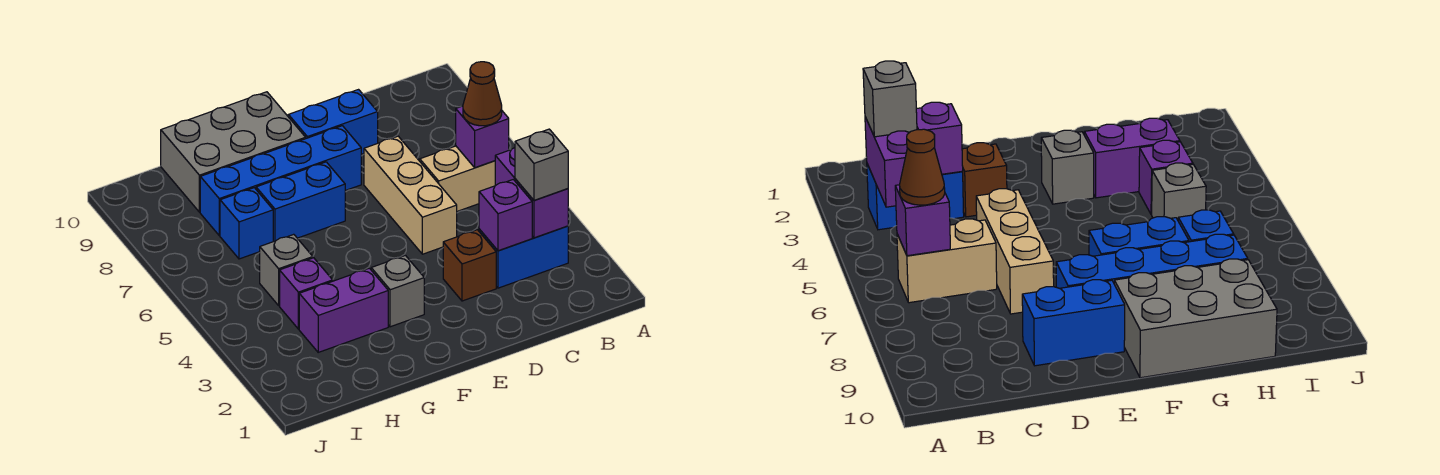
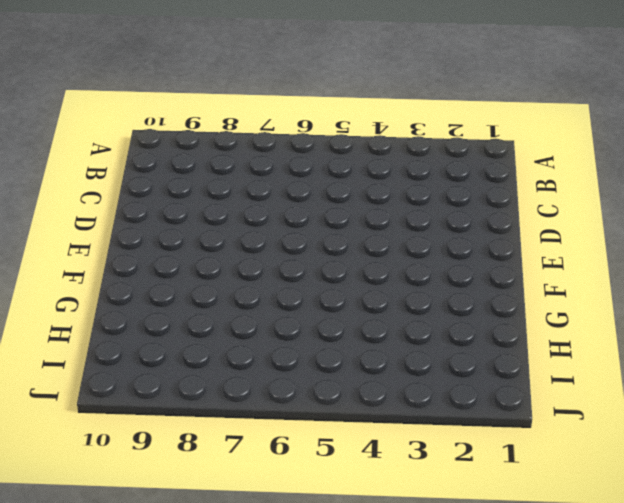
none -> blue brick B3:C3 level 1
none -> tan brick B6:C6 level 1
none -> brown brick D3 level 1

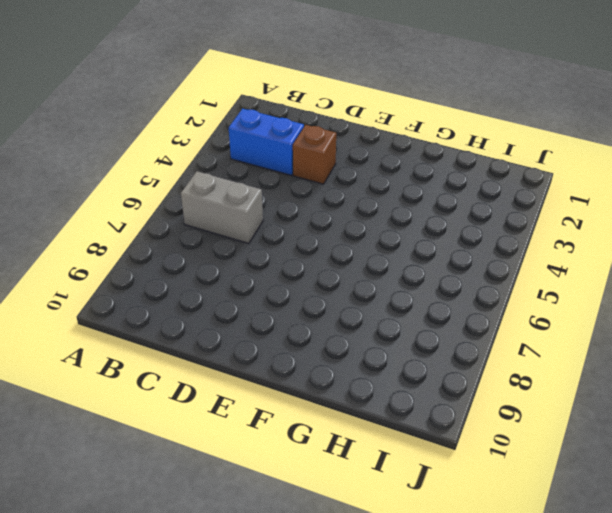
grey brick B6:C6 level 1 -> tan brick B6:C6 level 1
none -> tan brick D5:D7 level 1
none -> blue brick D9:E9 level 1
none -> blue brick E8:H8 level 1

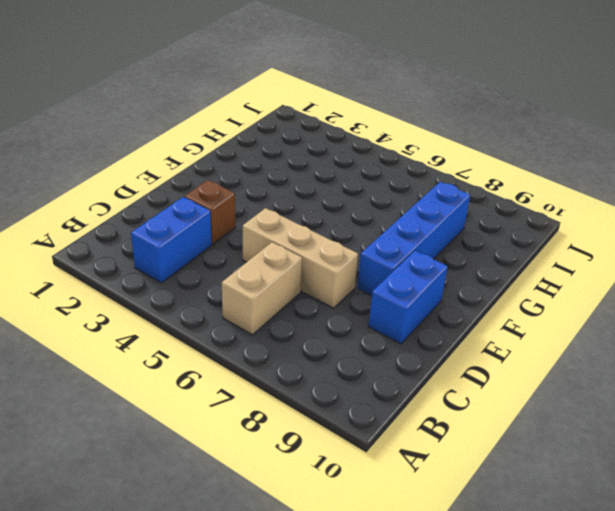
none -> grey brick F3 level 1
none -> blue brick F7:G7 level 1
none -> grey brick F9:H10 level 1

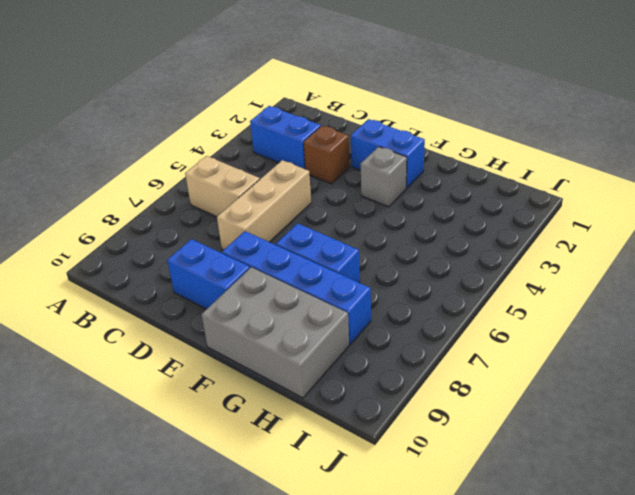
blue brick E2:F2 level 1 -> none
none -> purple brick G3:H3 level 1
none -> purple brick H4 level 1
none -> grey brick H5 level 1

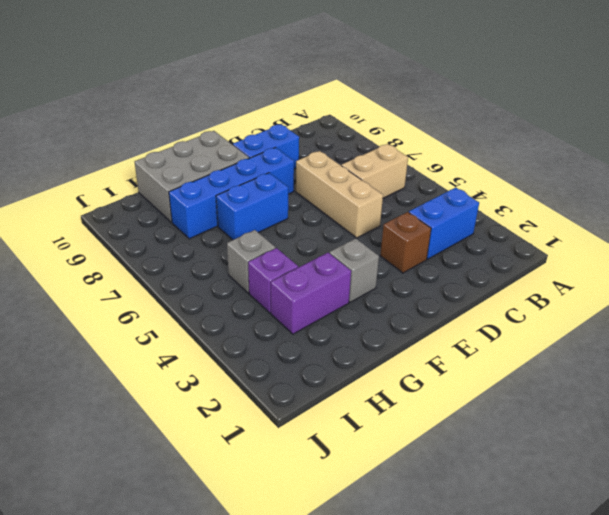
none -> blue brick H7 level 1
none -> purple brick B3:B4 level 2
none -> purple brick B6 level 2

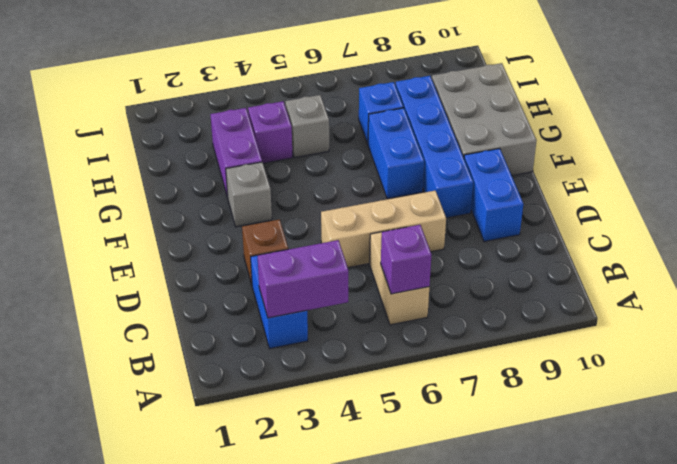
none -> purple brick C3 level 2
none -> grey brick B3 level 3
none -> brown cone B6 level 3

